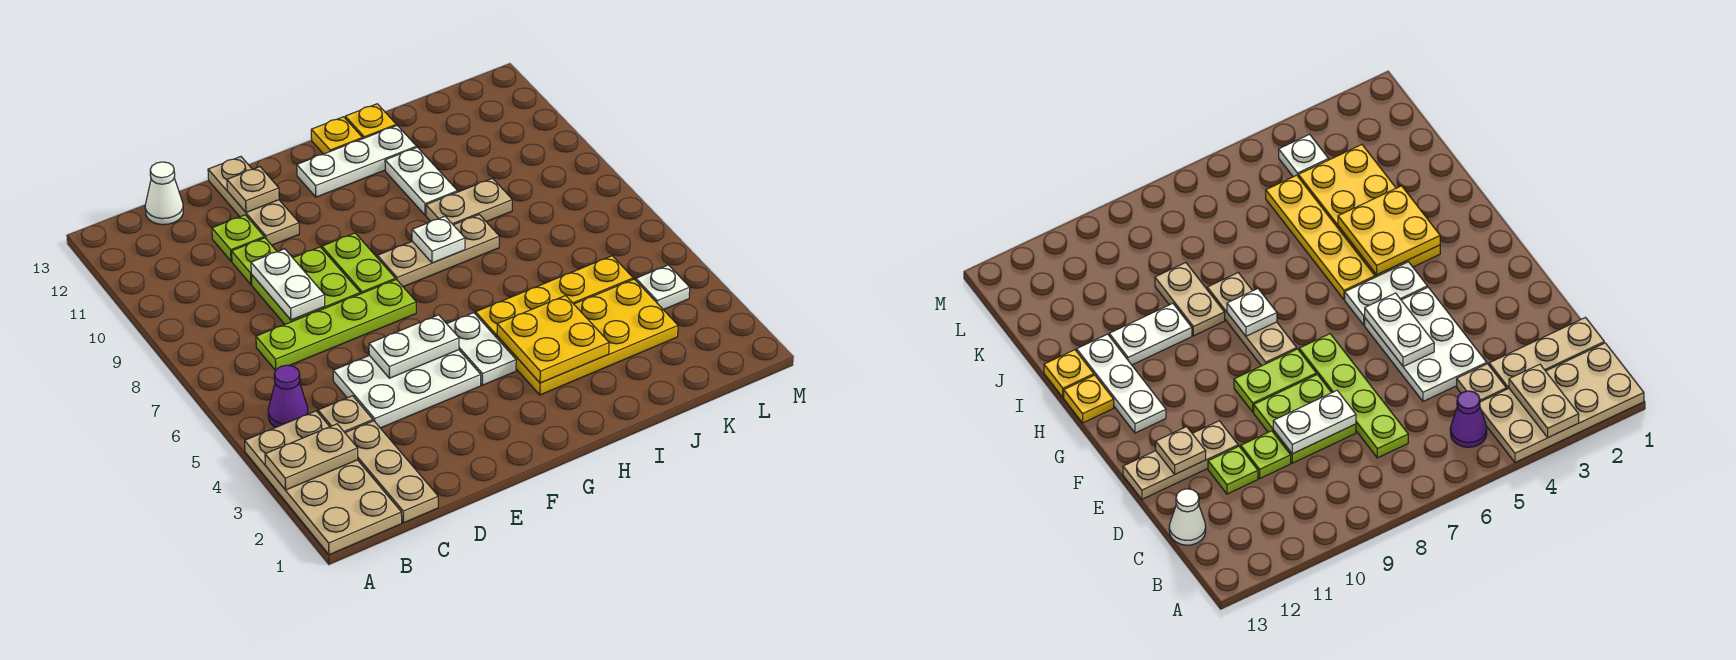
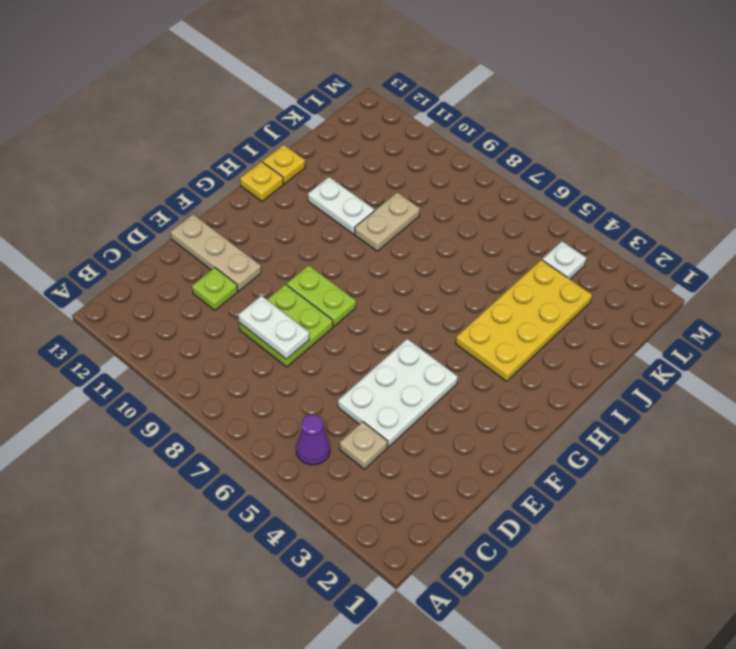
none -> tan plate A1:B4 level 1
none -> tan plate C1:C3 level 1
none -> lime plate C7:F7 level 1

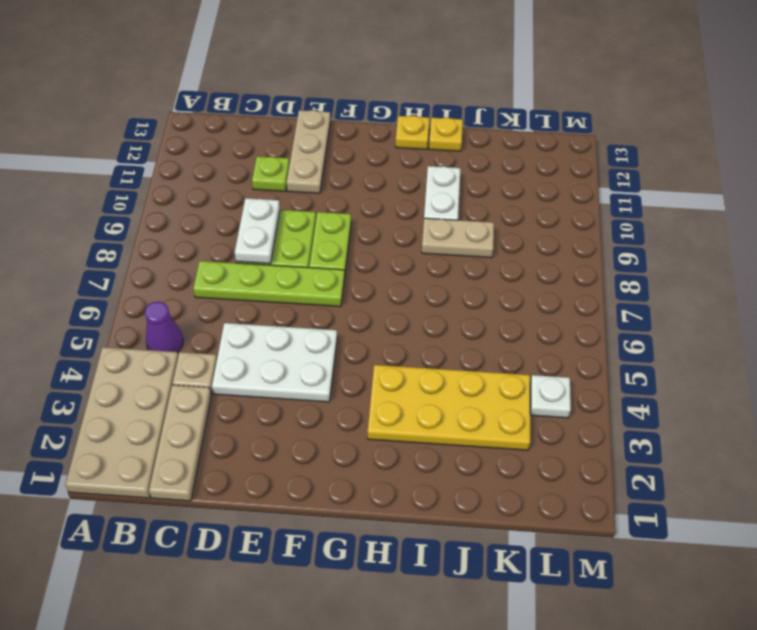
none -> white cone C13 level 1
none -> lime plate D10 level 1
none -> white plate G4:G5 level 1

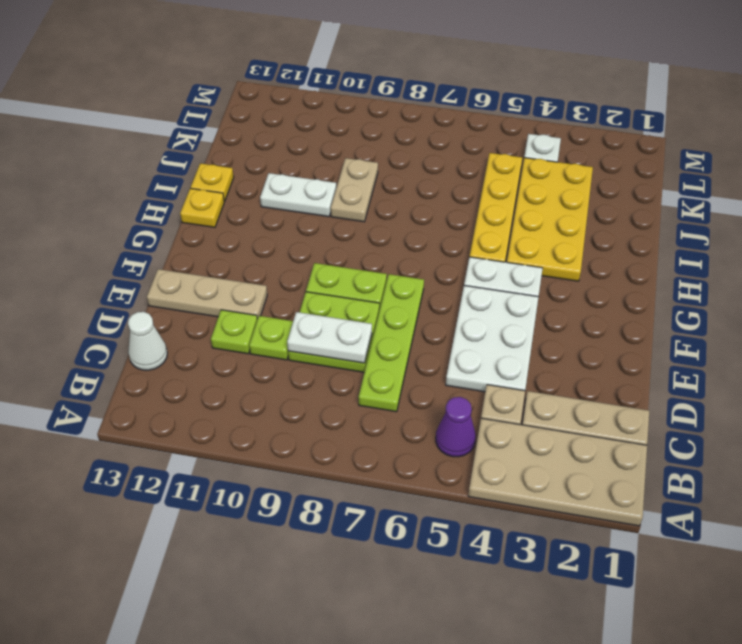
none -> tan plate G8:I8 level 1
none -> white plate G12:I12 level 1
none -> tan plate A3:B3 level 2

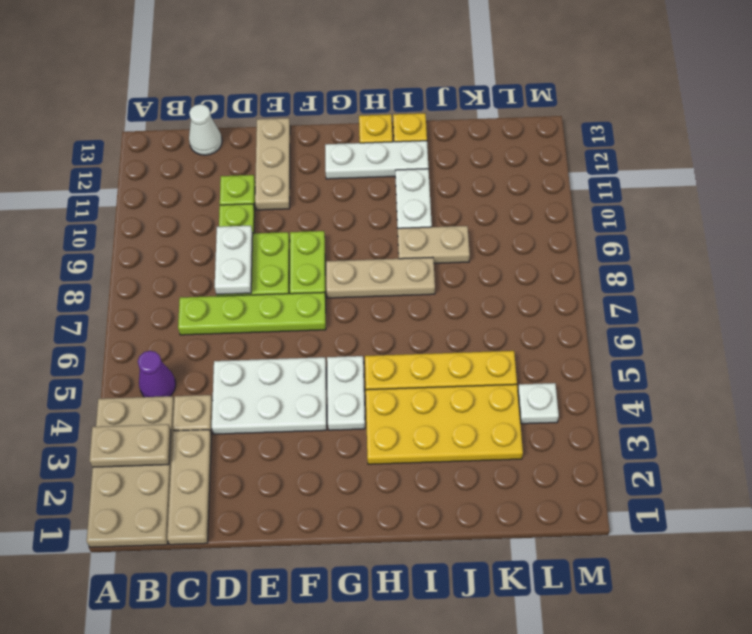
none -> white plate E5:F5 level 2
none -> tan plate E12 level 2
none -> yellow plate H3:I4 level 2

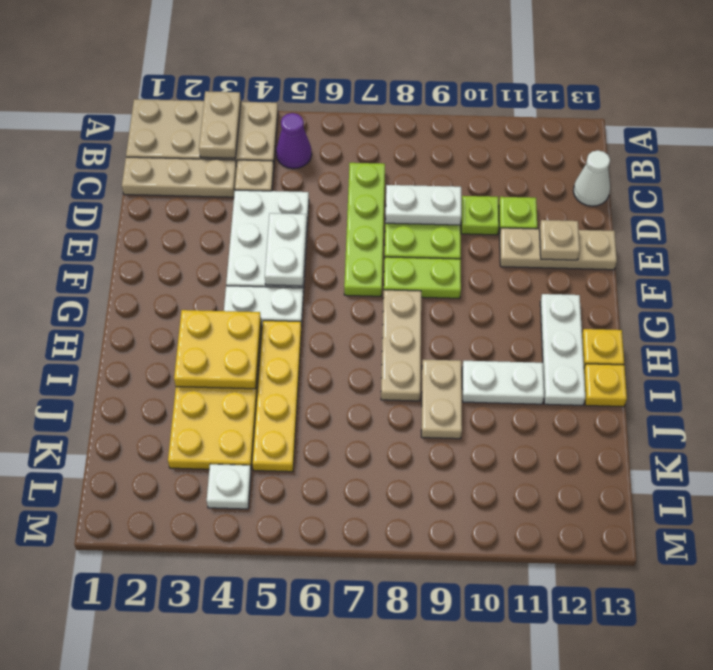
none -> white plate H8 level 2

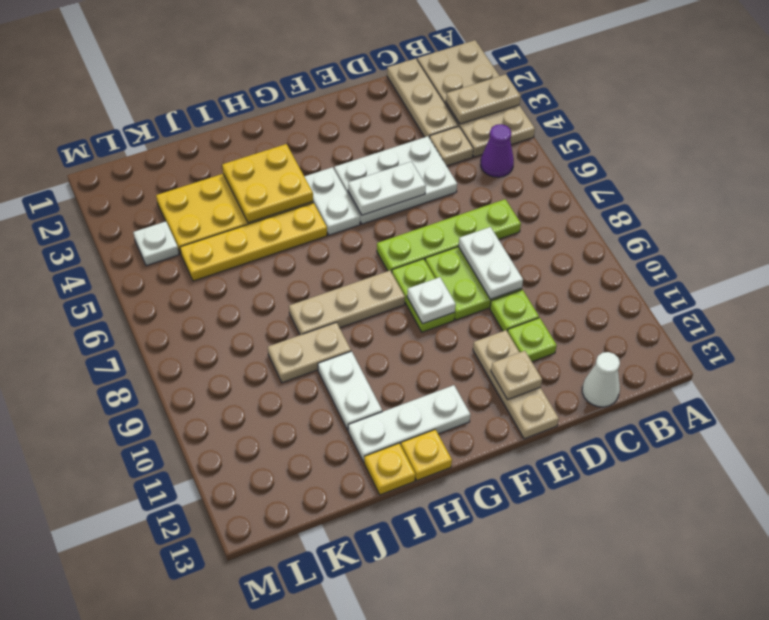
white plate F9 level 2 -> white plate H8 level 2

